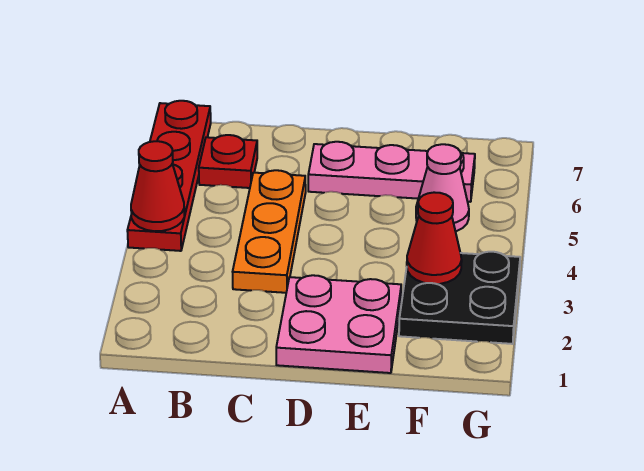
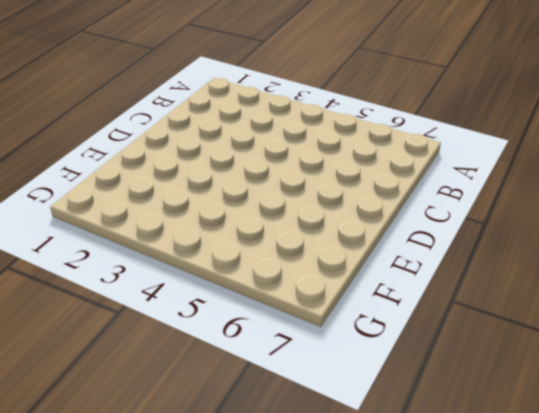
none -> red plate A4:A7 level 1
none -> red plate B6 level 1

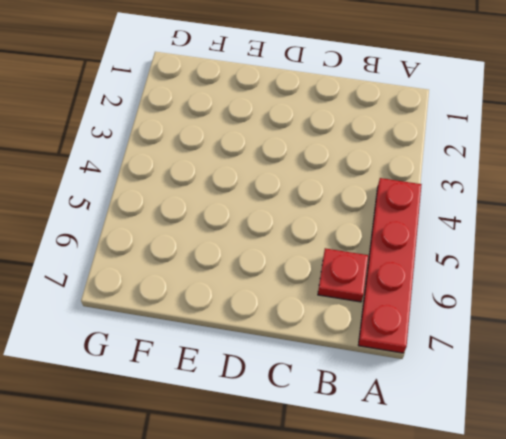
none -> orange plate C3:C5 level 1
none -> pink plate D1:E2 level 1

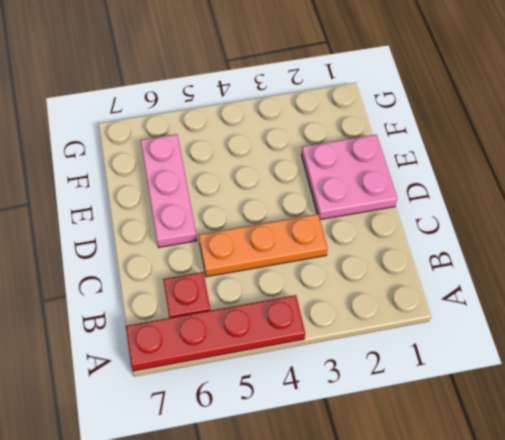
none -> black plate F2:G3 level 1
none -> pink cone F5 level 1

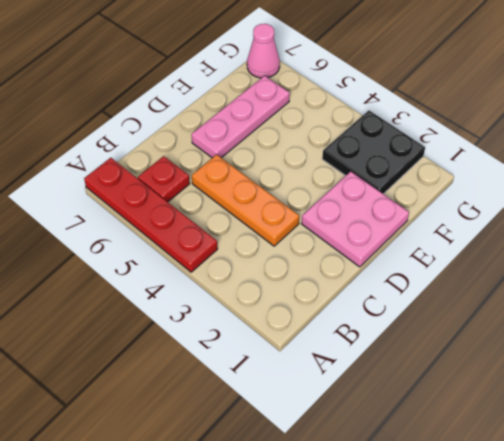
pink cone G7 level 1 -> pink cone F5 level 1
none -> red cone A4 level 2
none -> red cone F3 level 2

